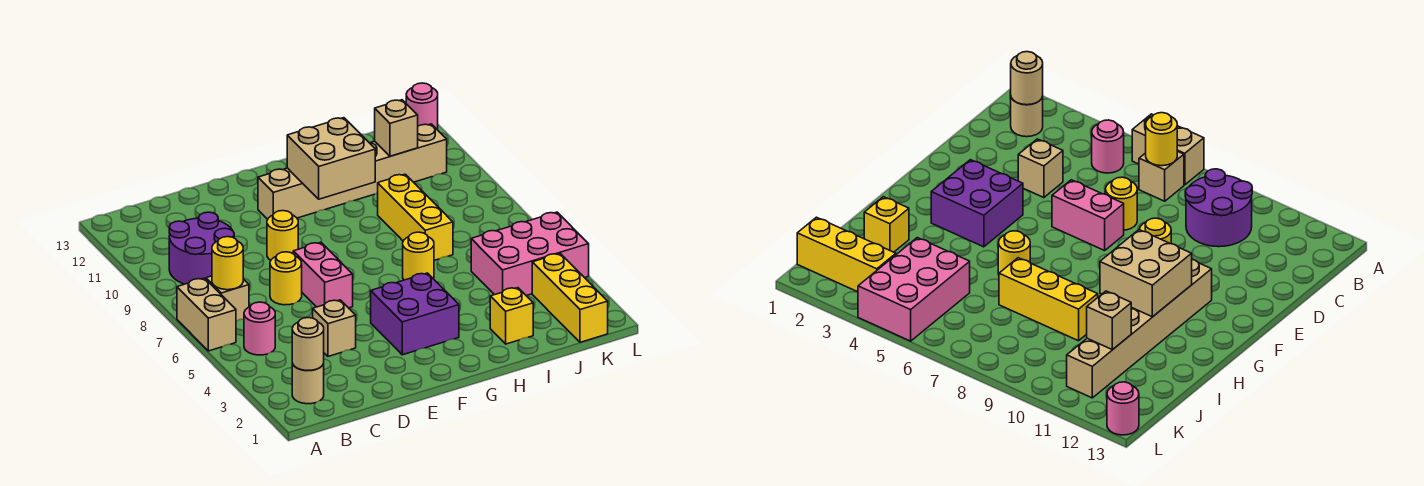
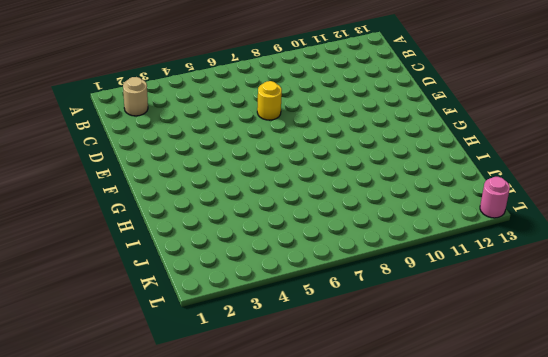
none -> tan brick A6:A7 level 1
none -> pink round brick B5 level 1
none -> tan brick B7 level 1

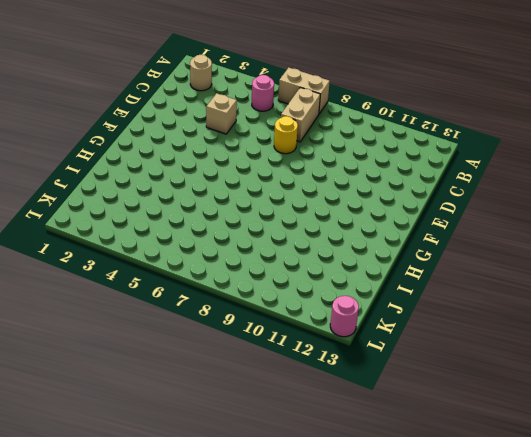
tan brick B7:C7 level 1 -> tan brick B7 level 1
none -> purple round brick B9:C10 level 1
none -> pink brick E6:E7 level 1
none -> yellow round brick E9 level 1

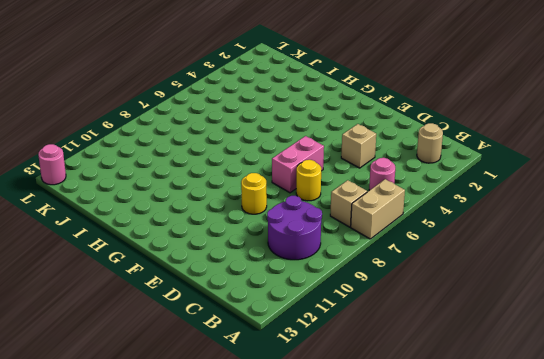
none -> purple brick F3:G4 level 1
none -> tan brick F11:K11 level 1
none -> yellow round brick H6 level 1

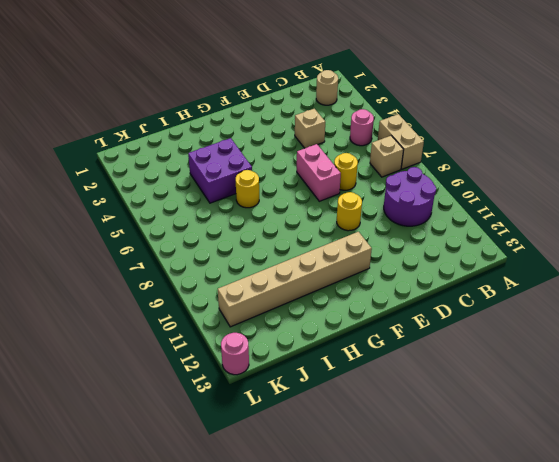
purple brick H4:I5 level 1 -> purple brick F3:G4 level 1
none -> yellow brick I2 level 1
none -> yellow brick I7:I9 level 1
none -> pink brick J4:L5 level 1

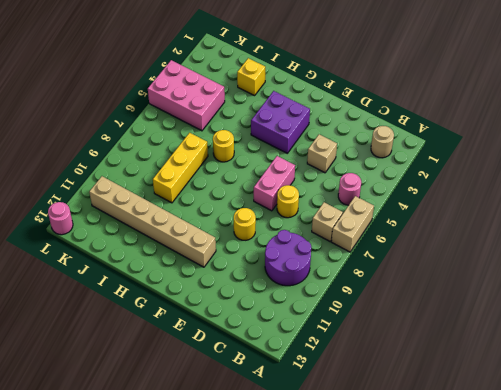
none -> yellow brick K1:K3 level 1
none -> tan round brick B2 level 2
none -> yellow round brick B7 level 2

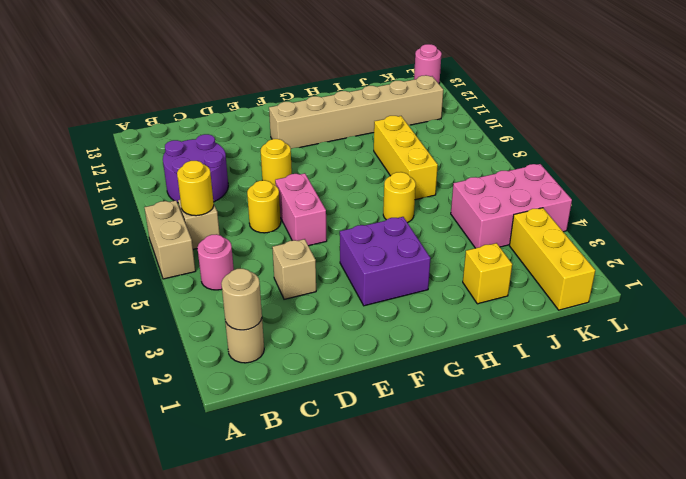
none -> tan brick G10:H11 level 2
none -> tan brick J11 level 2

